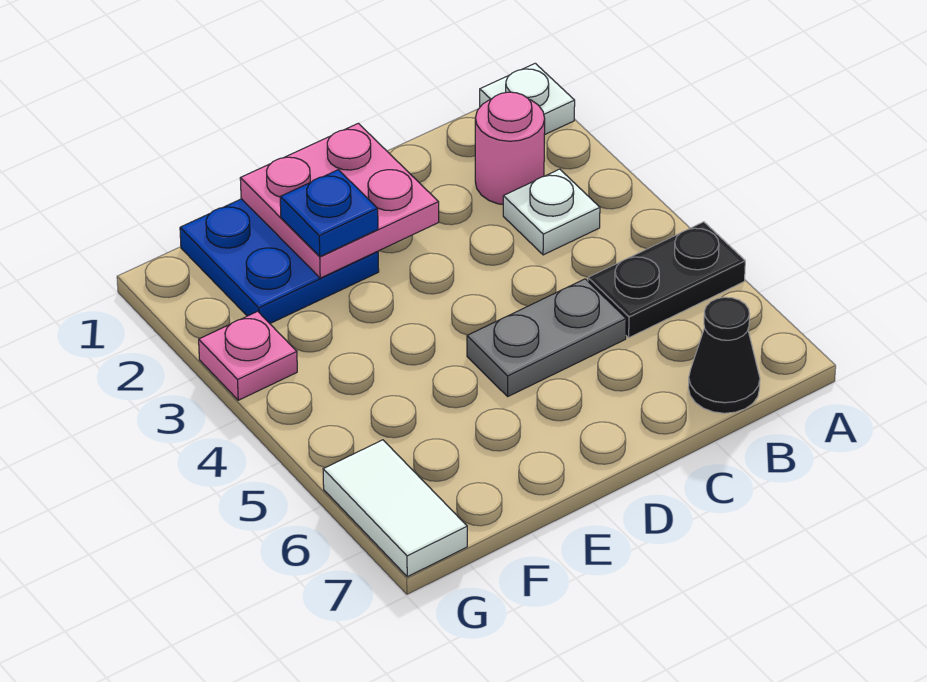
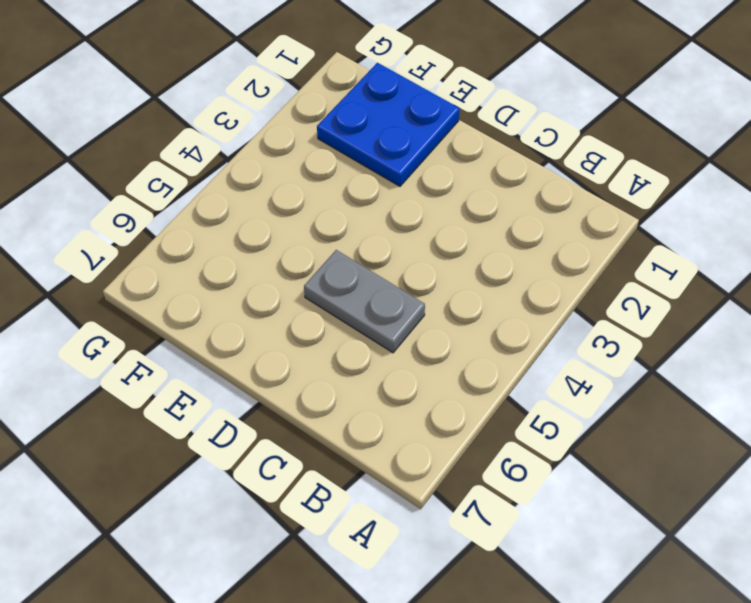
none -> white plate A1 level 1
none -> black plate A5:B5 level 1

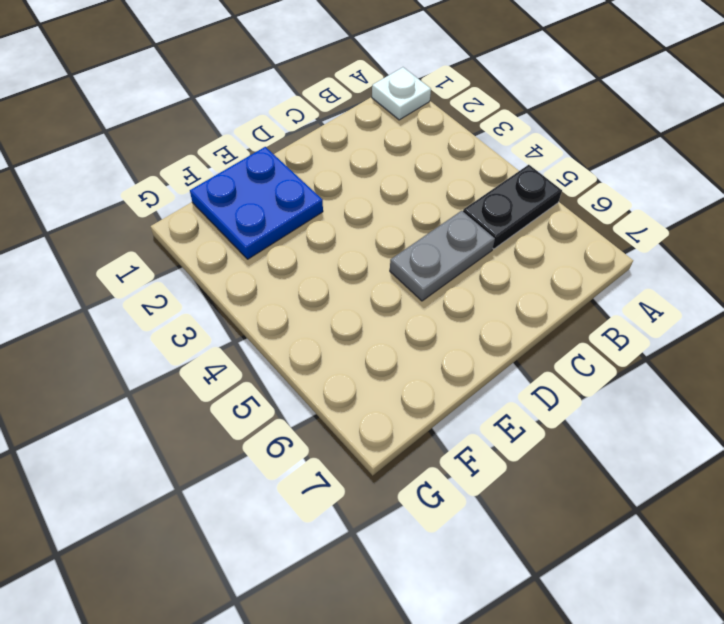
none -> pink round brick B2 level 1
none -> white plate B3 level 1

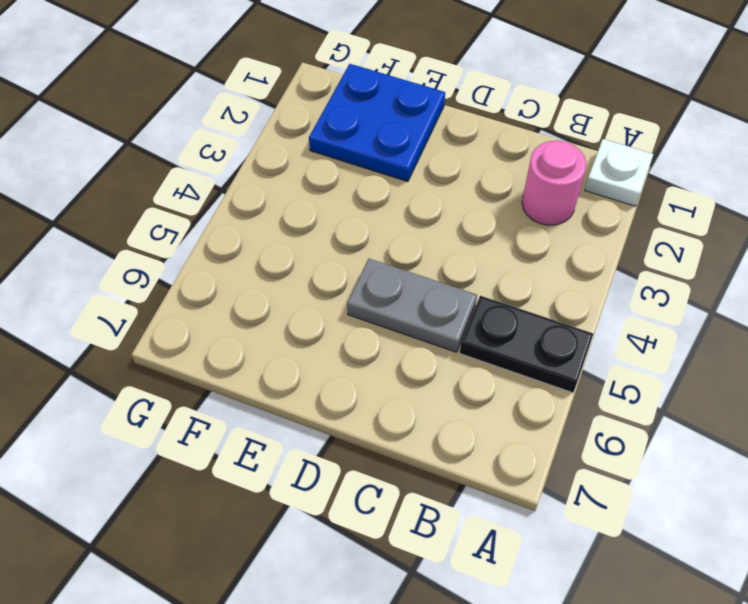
none -> white plate B3 level 1
none -> black cone B7 level 1

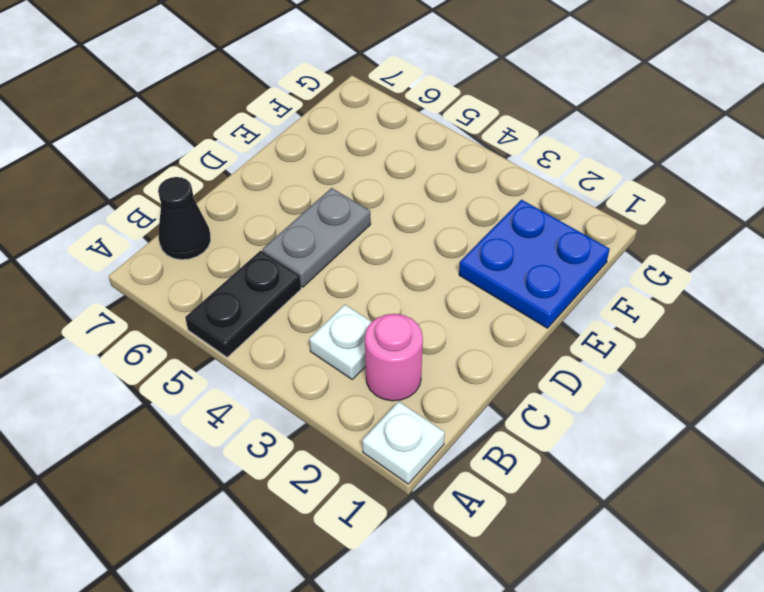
none -> pink plate G3 level 1
none -> white tile G6:G7 level 1

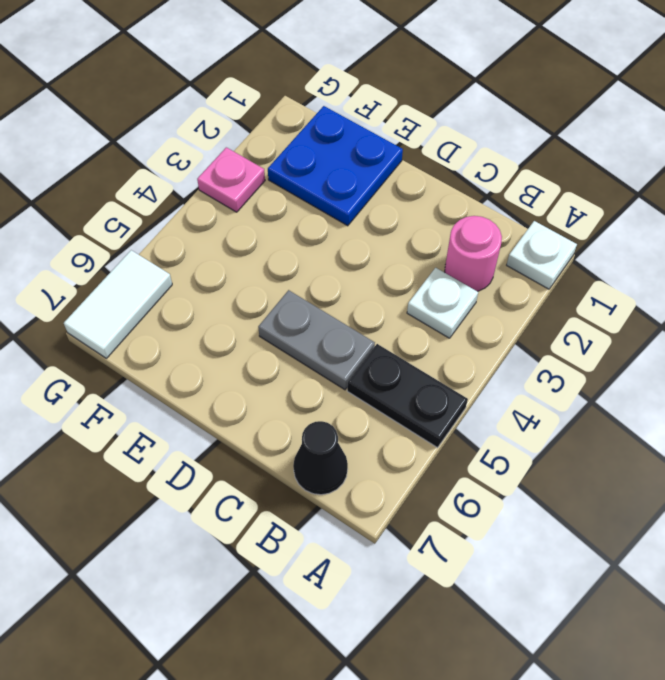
none -> pink plate D1:E2 level 2
none -> blue plate E2 level 3

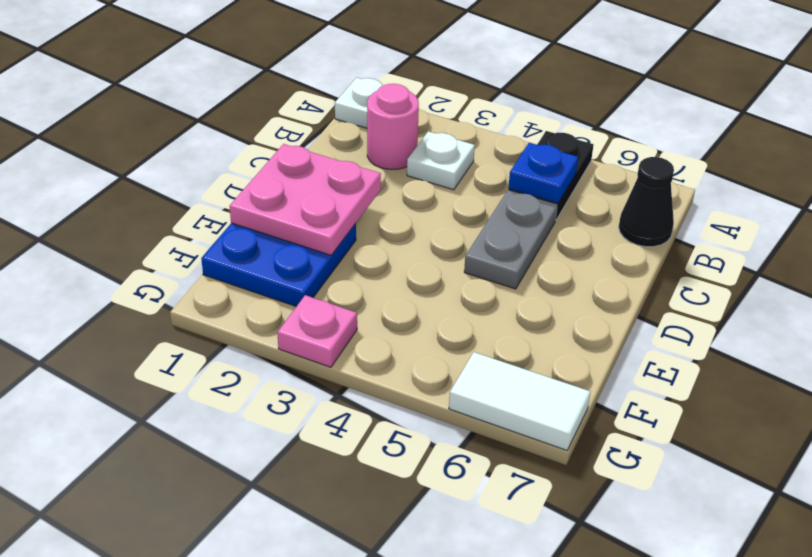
blue plate B5 level 2 -> blue plate E2 level 3

